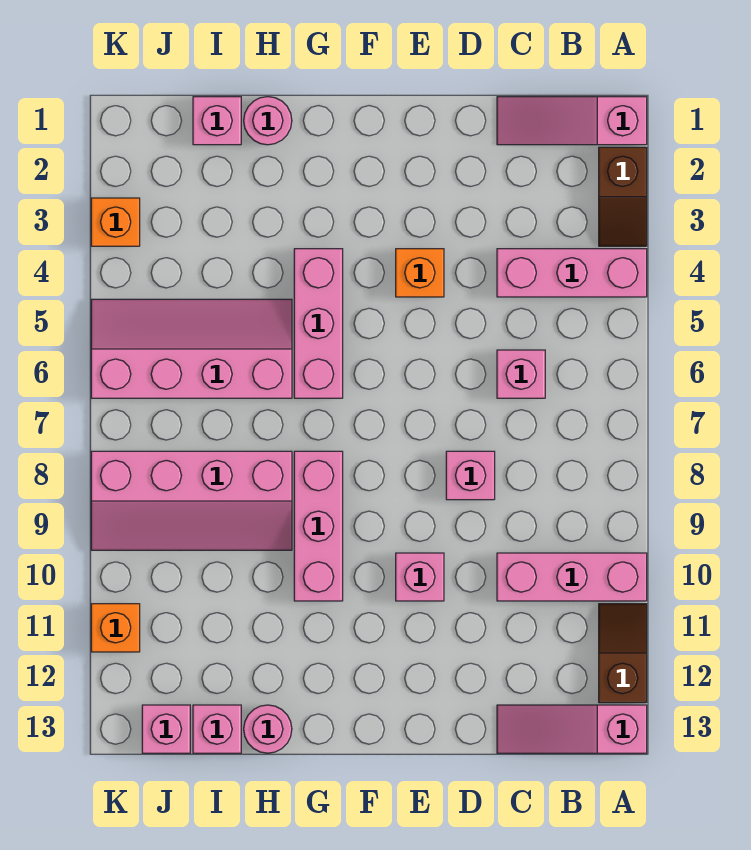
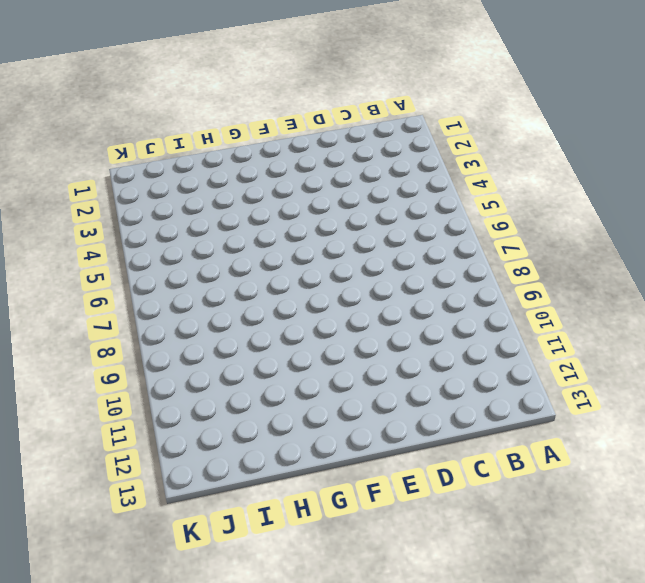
none -> pink slope A1:C1 level 1 top A
none -> brown slope A2:A3 level 1 top 2
none -> pink brick A4:C4 level 1

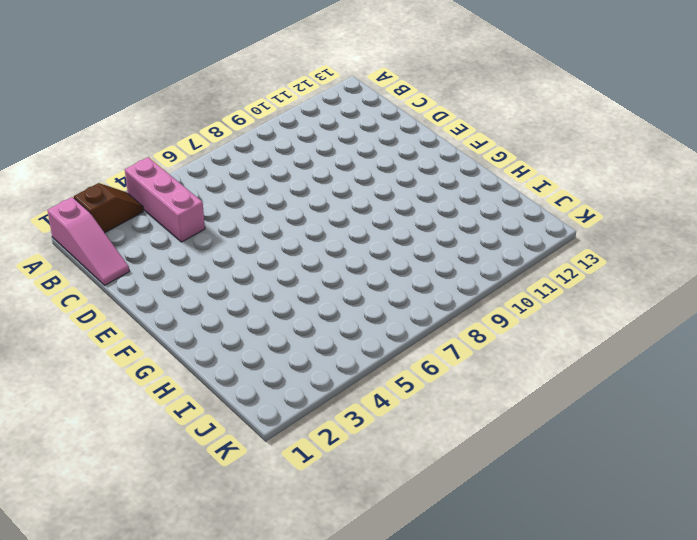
none -> pink brick A10:C10 level 1
none -> brown slope A11:A12 level 1 top 12
none -> pink slope A13:C13 level 1 top A

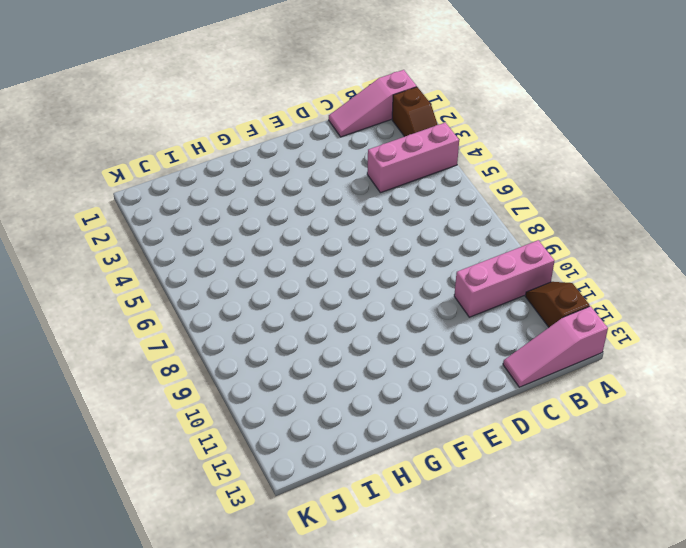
none -> pink brick C6 level 1
none -> pink brick D8 level 1
none -> orange brick E4 level 1

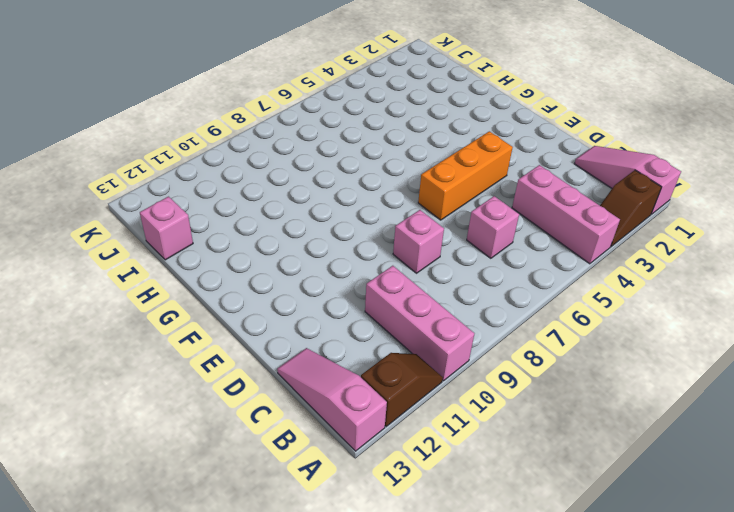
orange brick E4:E6 level 1 -> orange brick E4 level 1
none -> pink brick E10 level 1
none -> pink brick G4:G6 level 1
none -> pink brick G8:G10 level 1

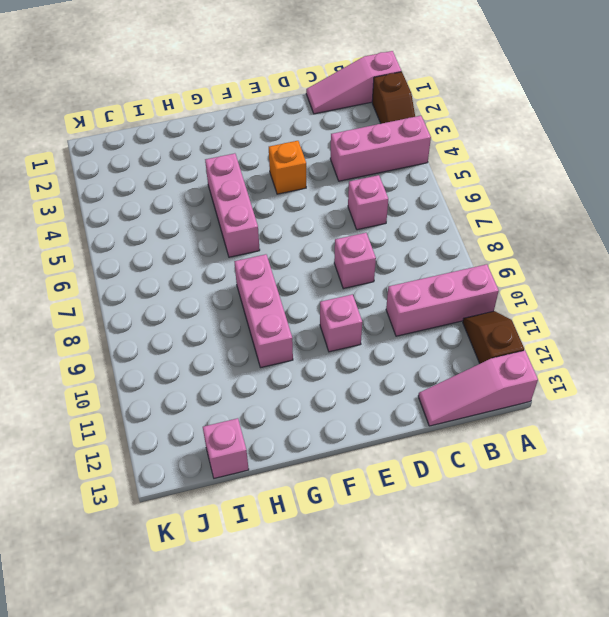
none -> pink round brick H1 level 1
none -> pink slope H5:K6 level 1 top 6
none -> pink slope H8:K9 level 1 top 8

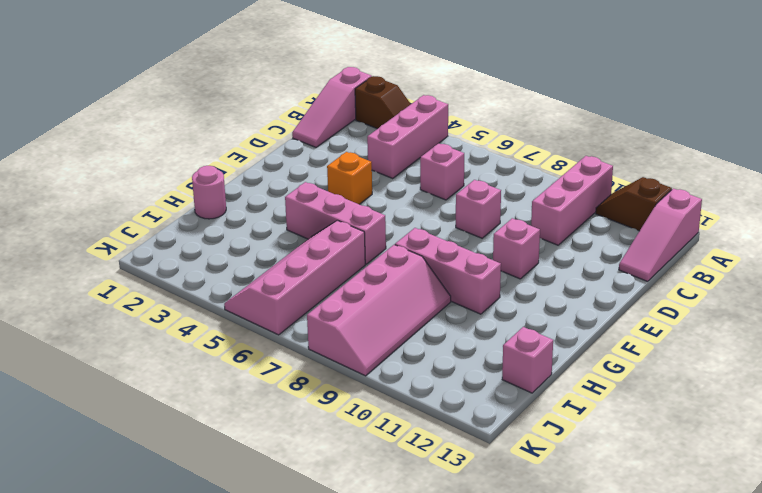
none -> pink round brick H13 level 1
none -> pink brick I1 level 1
none -> pink brick J13 level 1

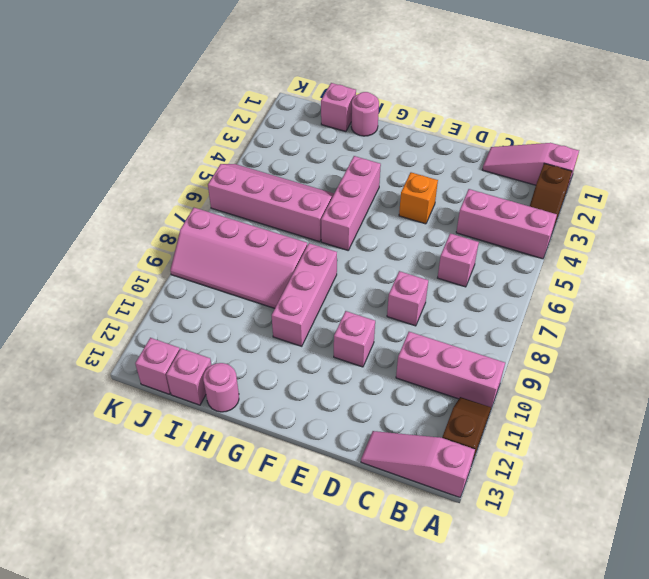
none -> orange brick K3 level 1
none -> orange brick K11 level 1

